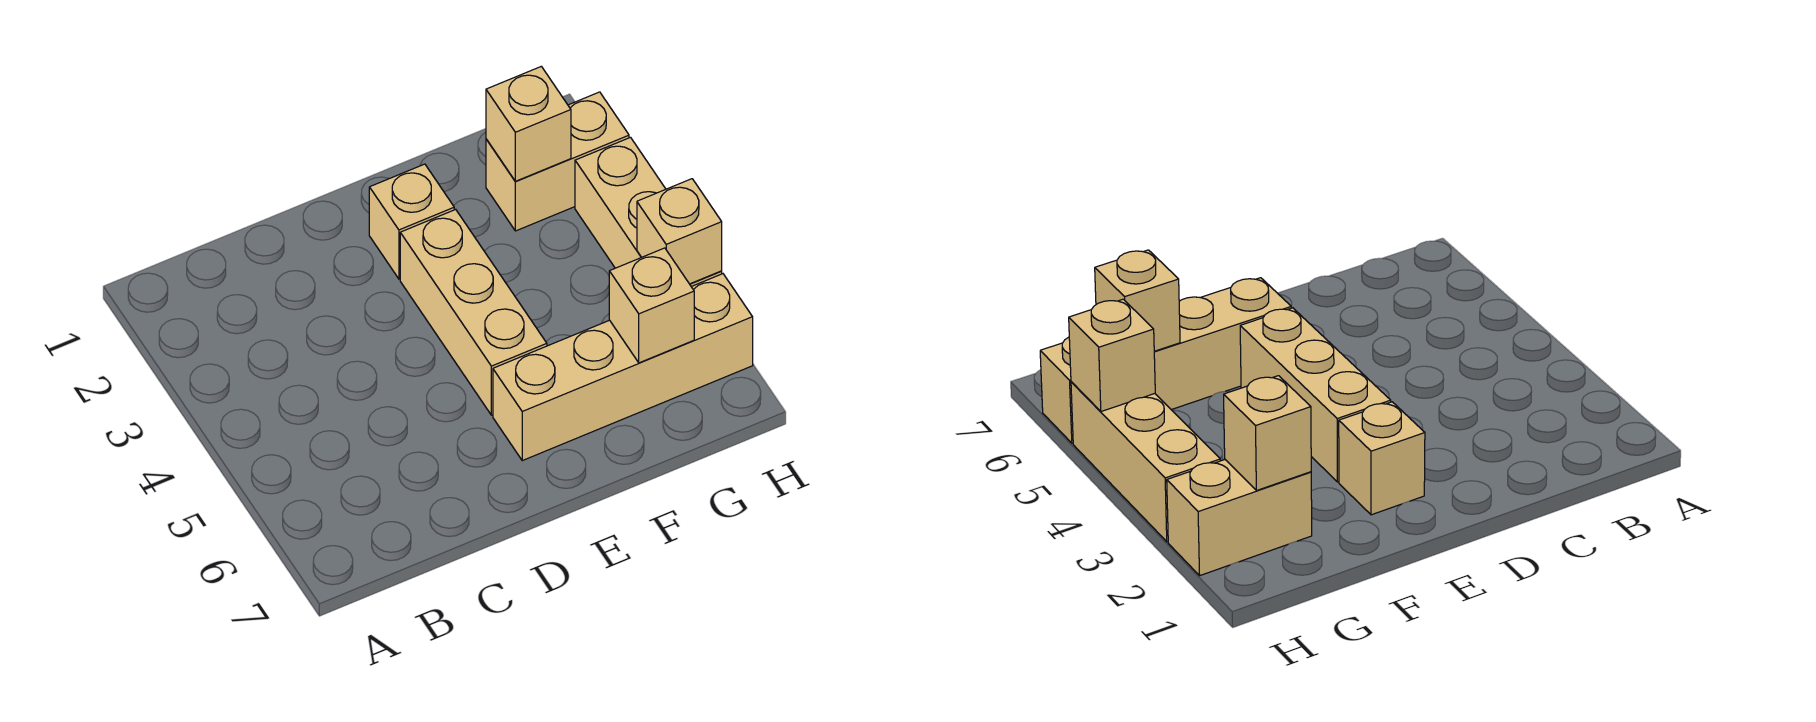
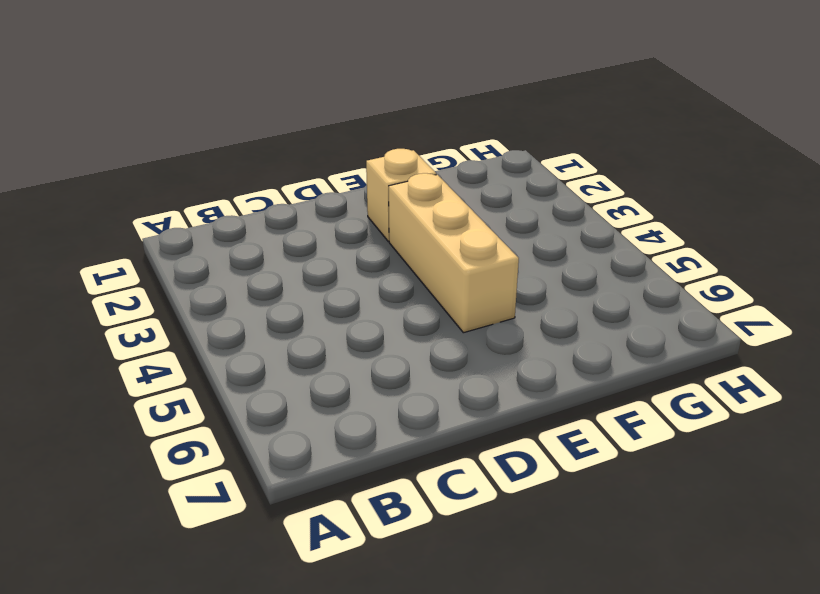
none -> tan brick E6:H6 level 1
none -> tan brick G2:H2 level 1

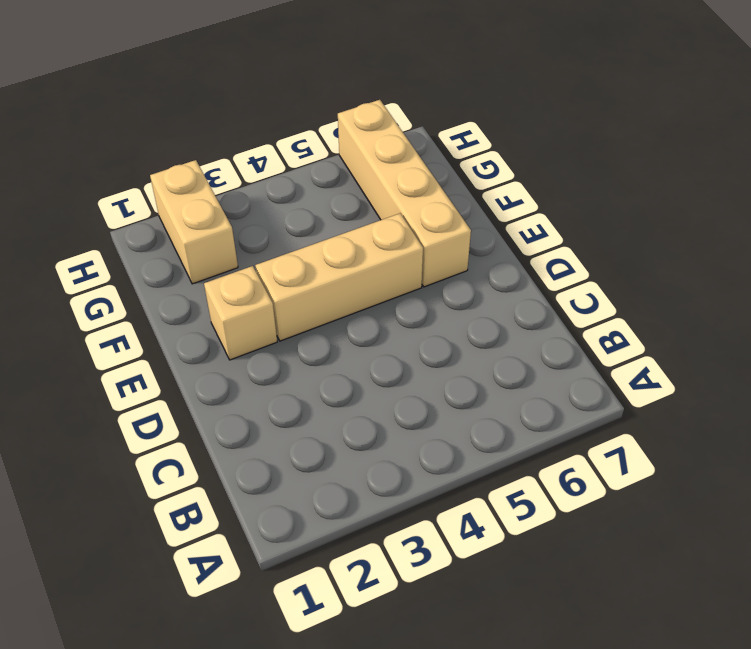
none -> tan brick H3:H5 level 1
none -> tan brick G2 level 2

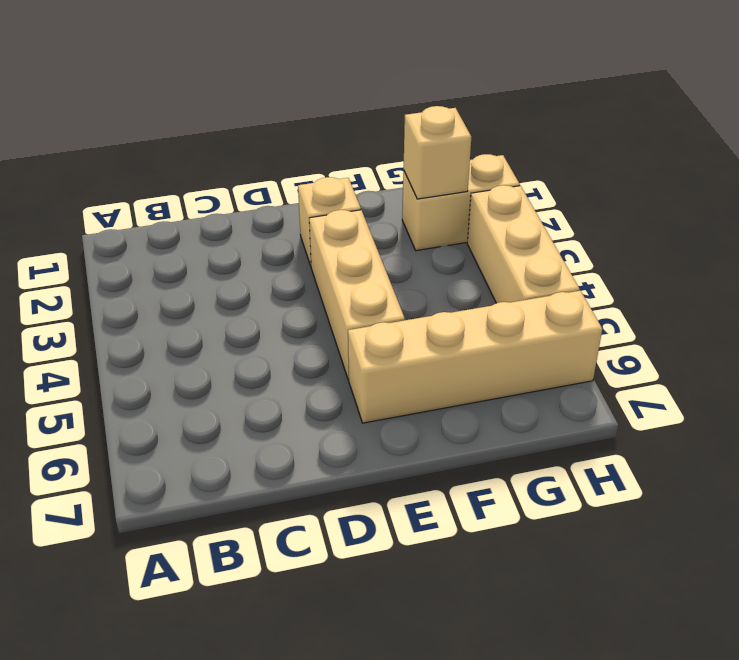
none -> tan brick G6 level 2
none -> tan brick H5 level 2

